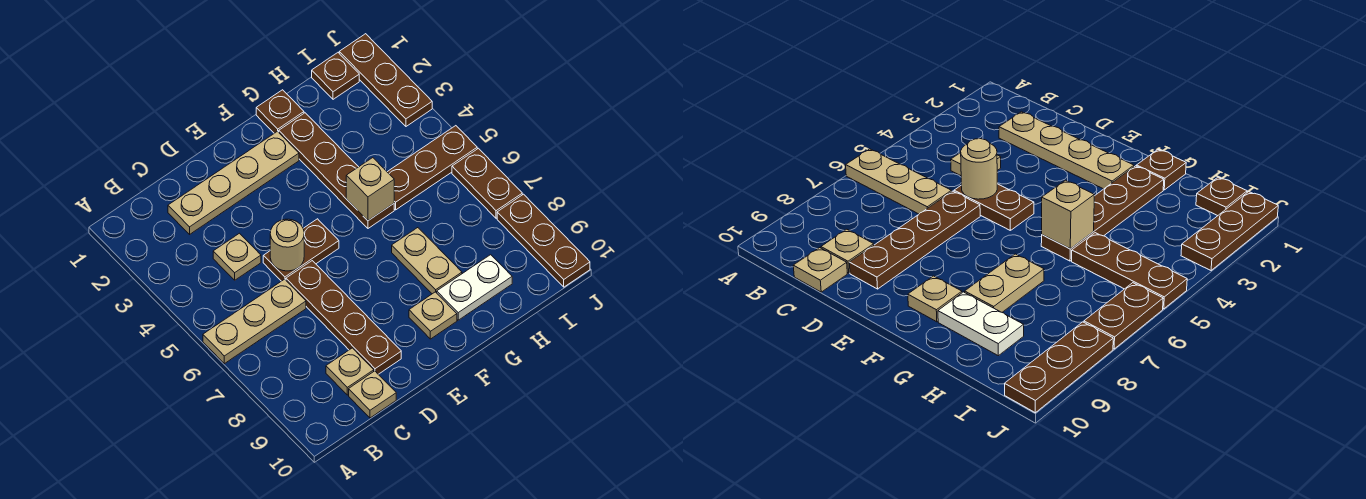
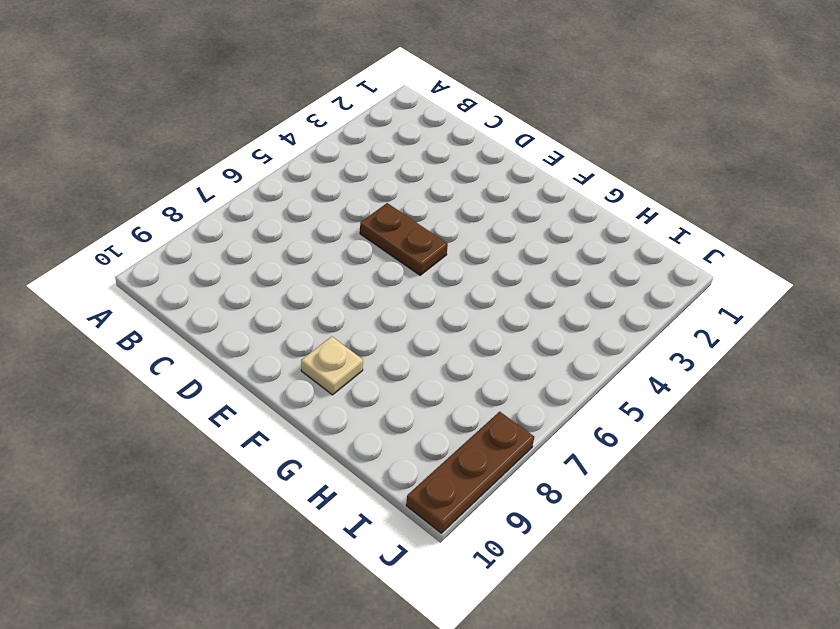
none -> tan plate A6:C6 level 1
none -> tan plate C2:F2 level 1
none -> tan plate C4 level 1

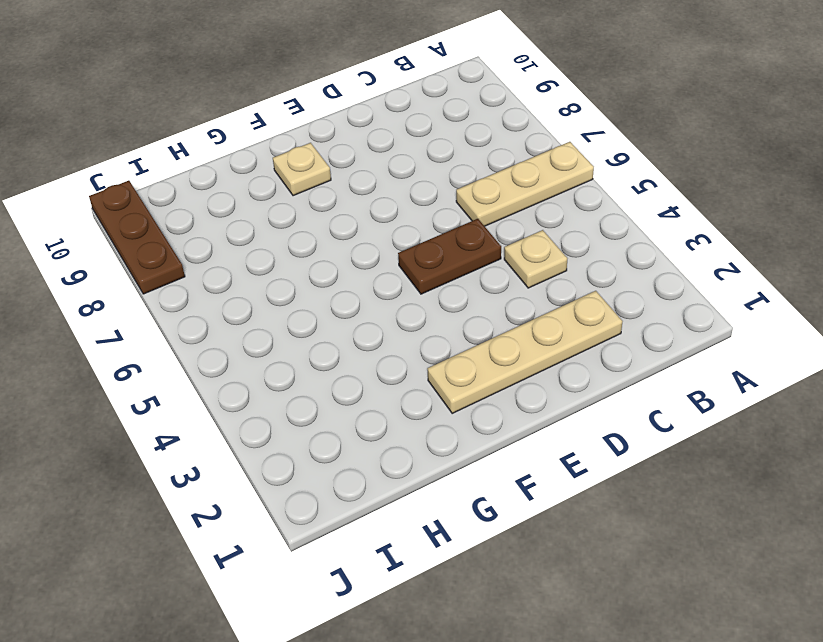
none -> tan plate C9 level 1
none -> tan plate C10 level 1
none -> brown plate D6:D9 level 1

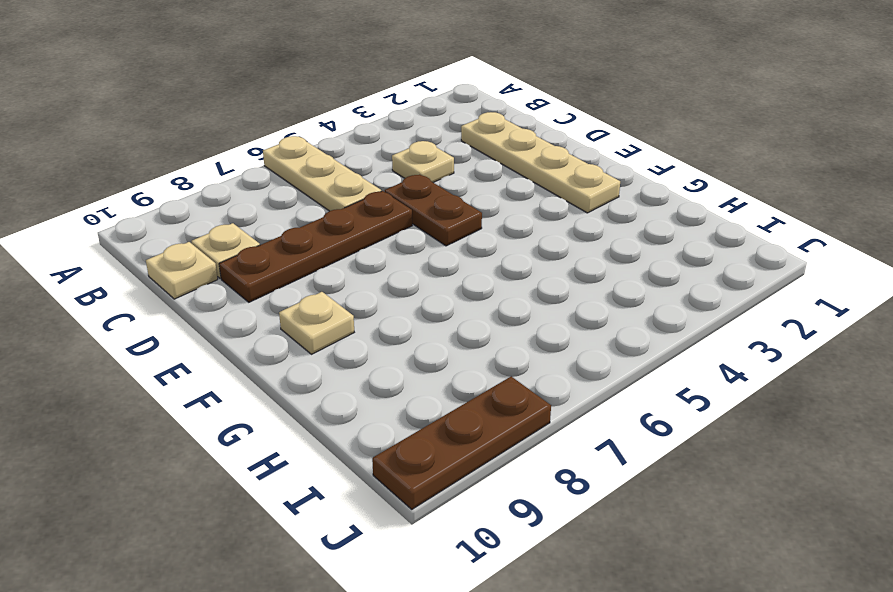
none -> brown plate G1 level 1
none -> brown plate G2:G5 level 1
none -> tan plate G7:G8 level 1

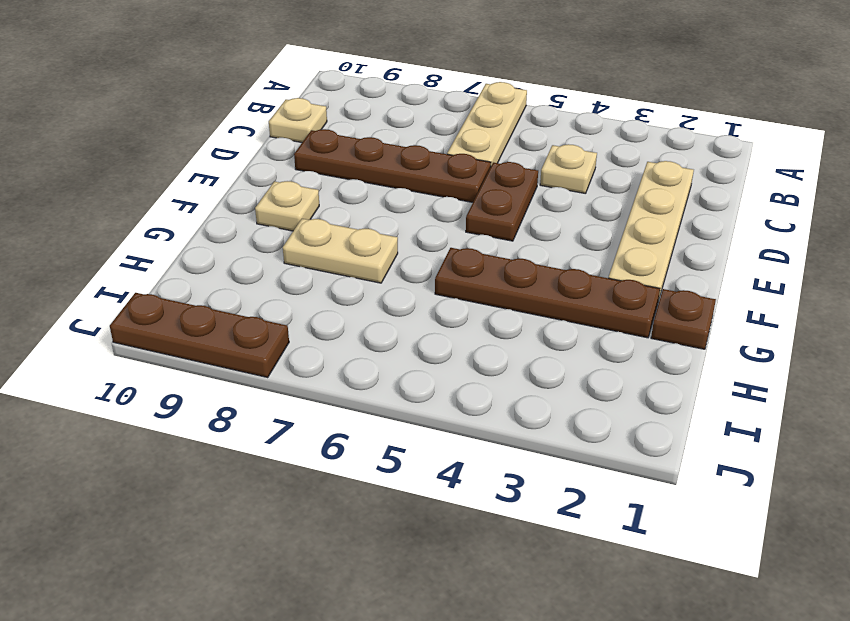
none -> tan plate C9 level 1
none -> white plate G9:H9 level 1
none -> brown plate H5:J5 level 1

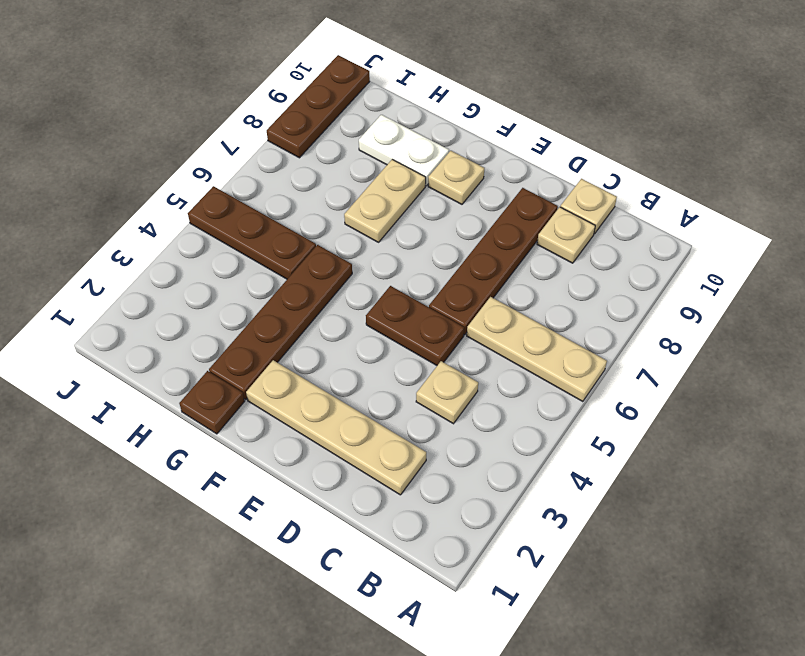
none -> brown plate I1 level 1
none -> brown plate J1:J3 level 1
none -> brown plate J6:J7 level 1

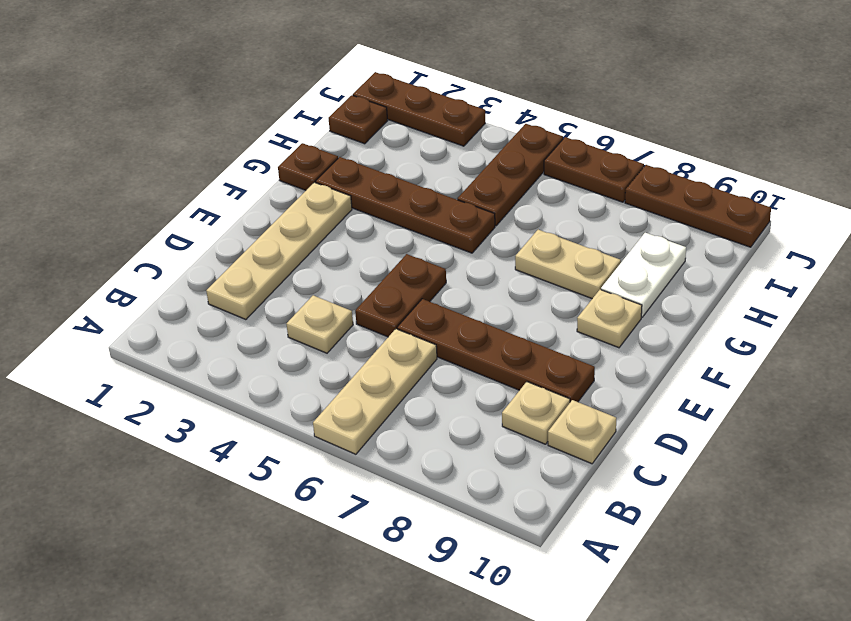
none -> tan round brick D5 level 2
none -> tan brick G5 level 2

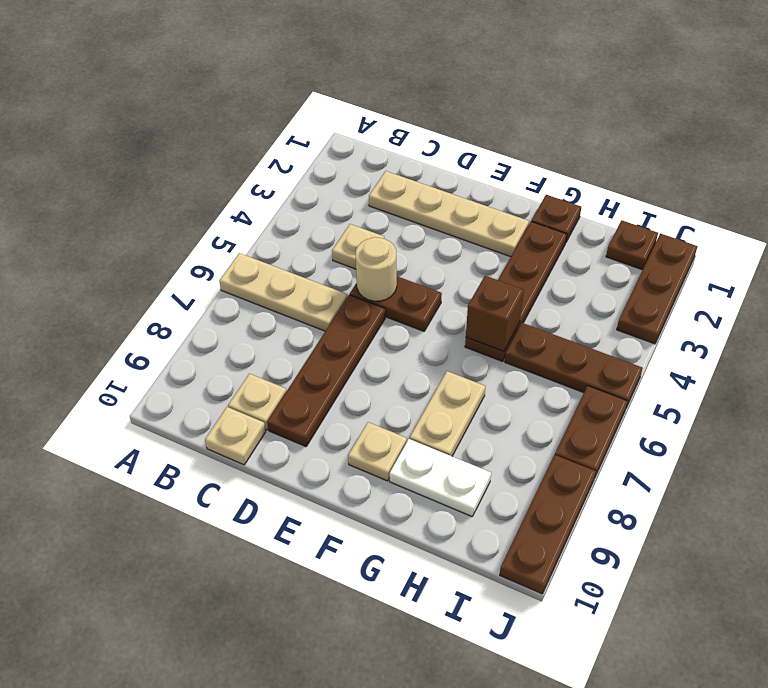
brown brick G5 level 2 -> tan brick G5 level 2

